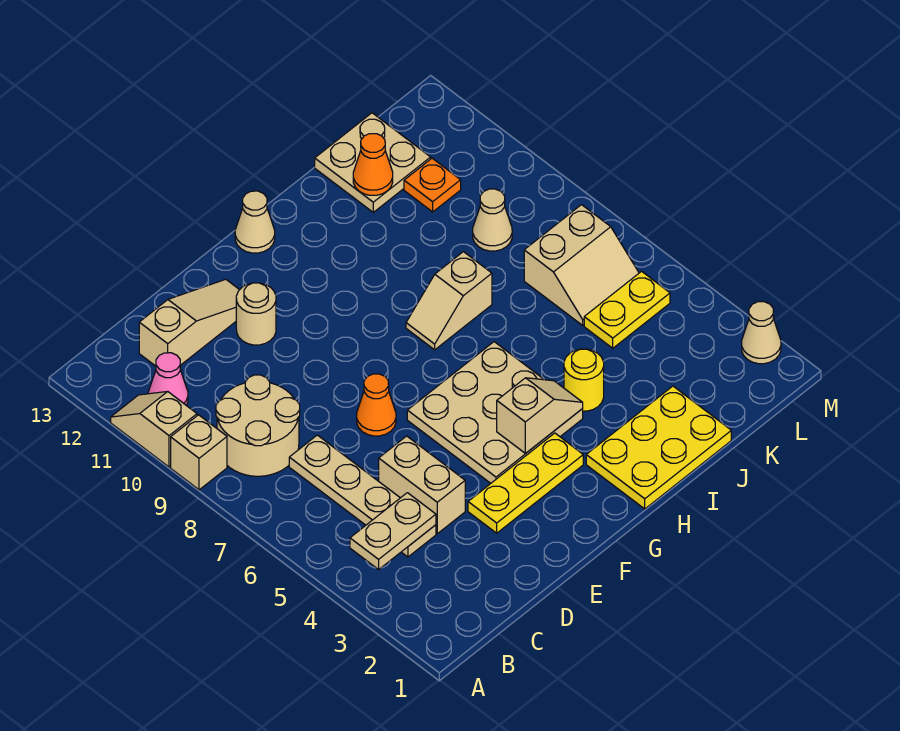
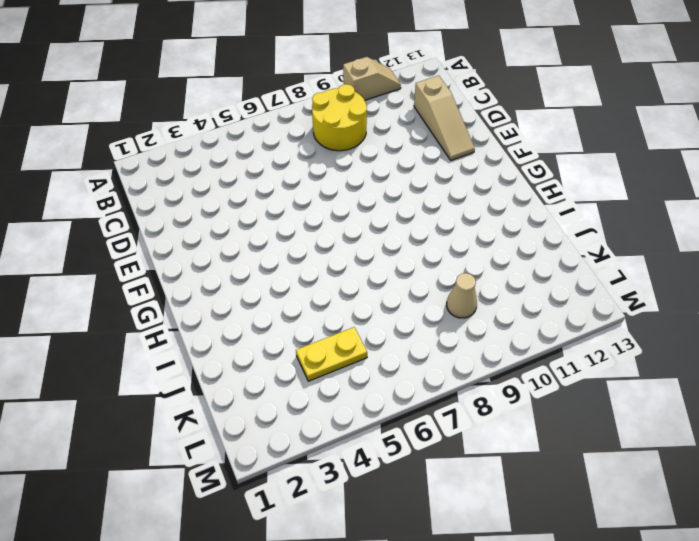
yellow round brick B8:C9 level 1 -> tan round brick B8:C9 level 1
yellow plate K4:K5 level 1 -> yellow plate K5:L5 level 1
none -> tan brick A9 level 1
none -> pink cone B11 level 1
none -> tan plate C4:C7 level 1

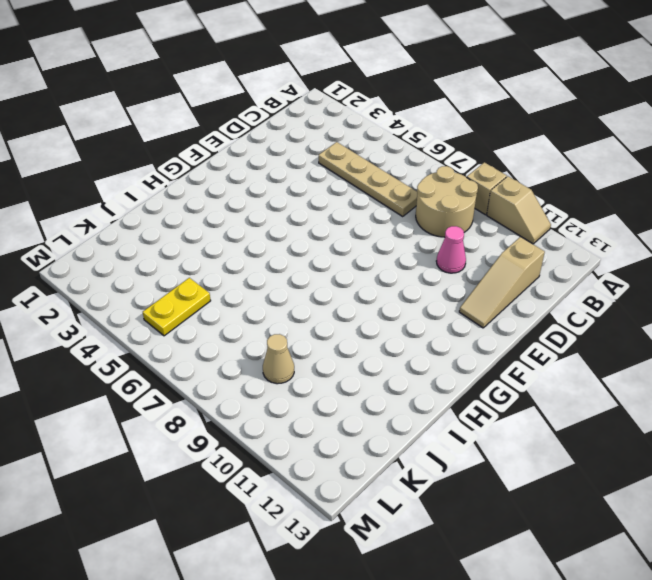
pink cone D10 level 1 -> pink cone B11 level 1
none -> tan brick D4:D5 level 1
none -> yellow plate E3:G3 level 1
none -> orange cone E7 level 1

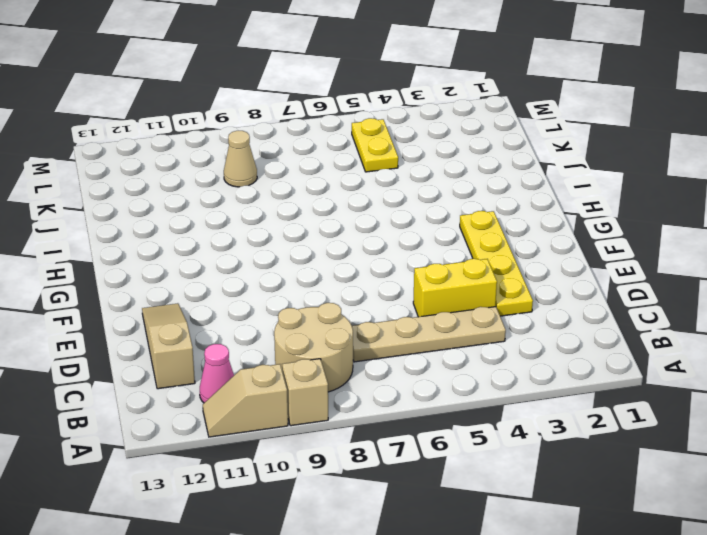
yellow plate D3:G3 level 1 -> yellow plate E3:G3 level 1
yellow brick D4:D5 level 1 -> tan brick D4:D5 level 1
none -> orange cone E7 level 1
none -> tan round brick E11 level 1
none -> tan plate F4:H6 level 1

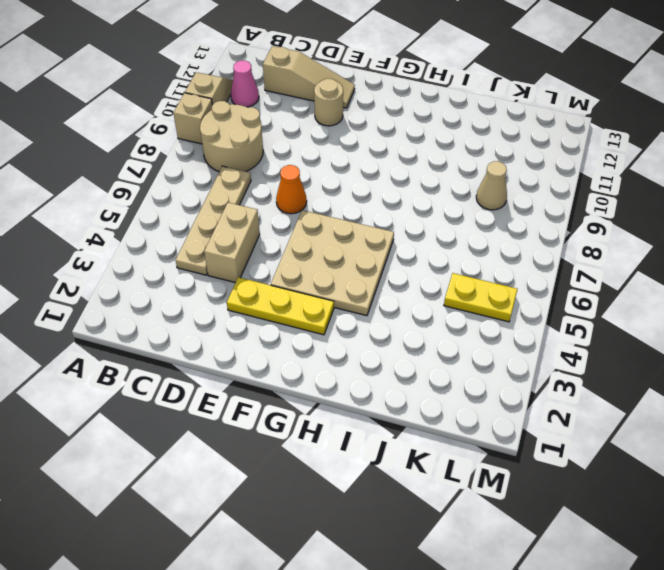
none -> tan cone G13 level 1
none -> yellow plate H1:J2 level 1
none -> tan slope H8:I8 level 1 top I

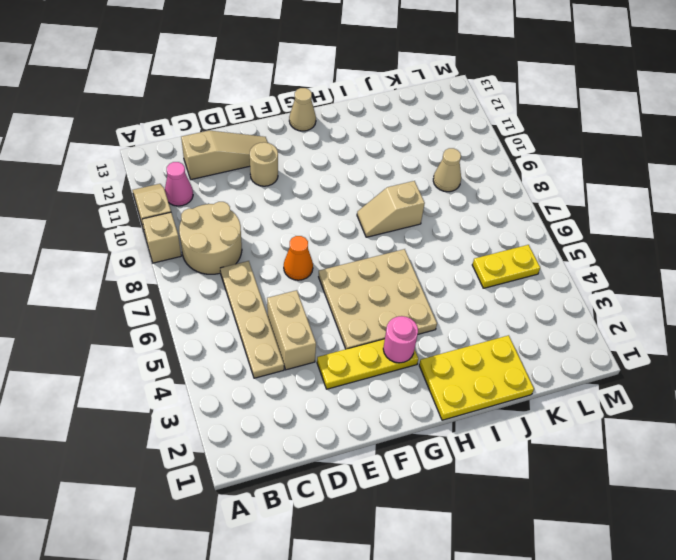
pink round brick G3 level 2 -> none
none -> yellow round brick I4 level 1
none -> tan plate J12:K13 level 1
none -> tan slope K6:L7 level 1 top 7

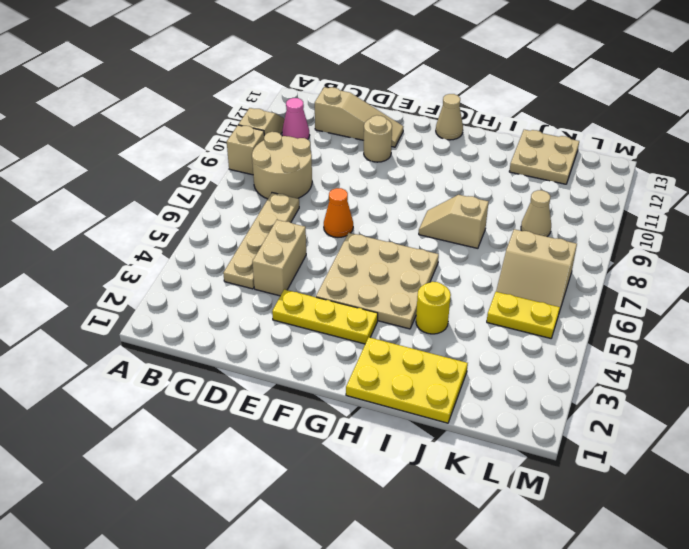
none -> orange plate K11 level 1
none -> tan cone M2 level 1
none -> tan plate B4:C4 level 2

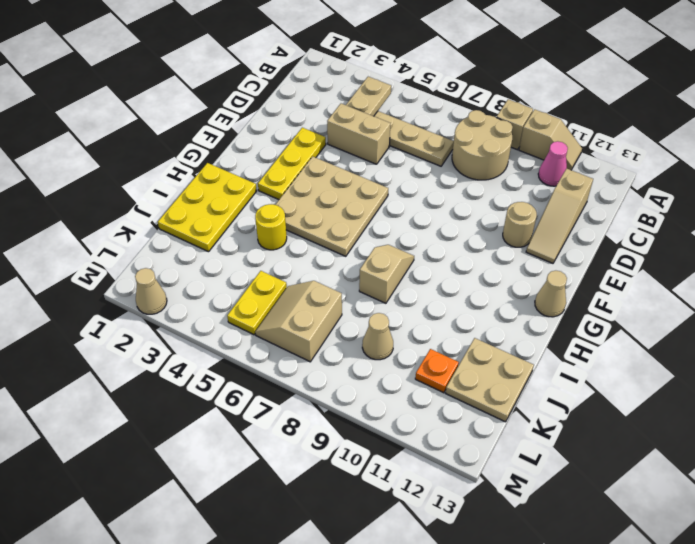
none -> orange cone E7 level 1
none -> tan slope G4:H4 level 2 top G
none -> orange cone J12 level 2

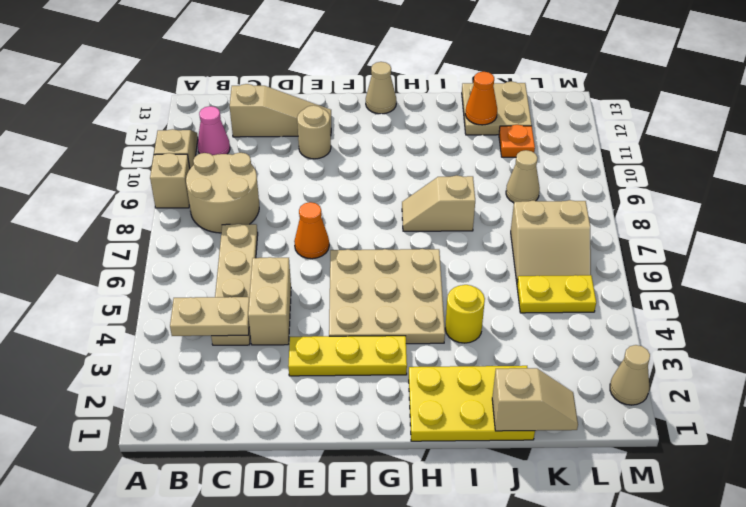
tan slope J1:K1 level 2 top J -> tan slope G4:H4 level 2 top G

